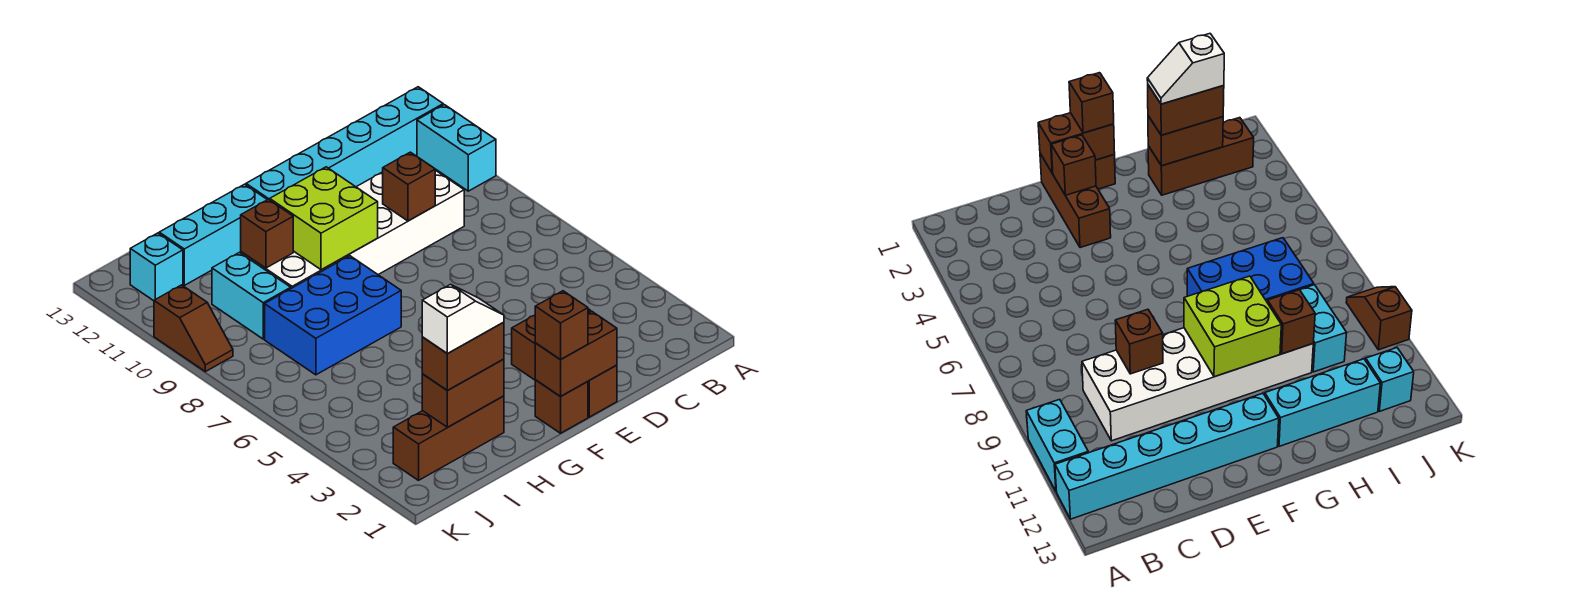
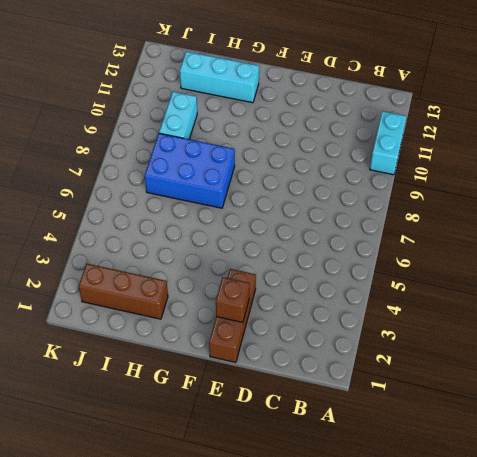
none -> cyan brick A12:F12 level 1
none -> white brick C9:H10 level 1
none -> brown brick F1 level 1

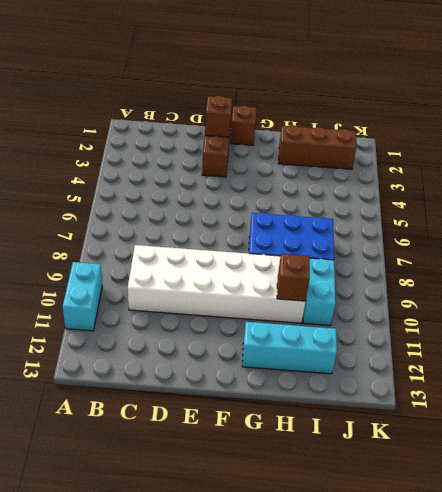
none -> cyan brick A12:F12 level 1
none -> cyan brick J12 level 1
none -> brown slope K9:K10 level 1 top 10

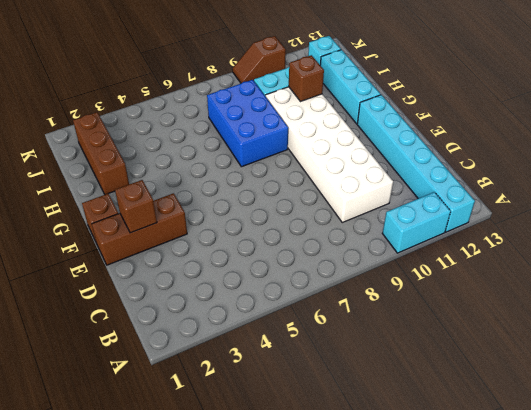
none -> brown brick D9 level 2
none -> brown brick E1:F1 level 2
none -> lime brick F9:G10 level 2

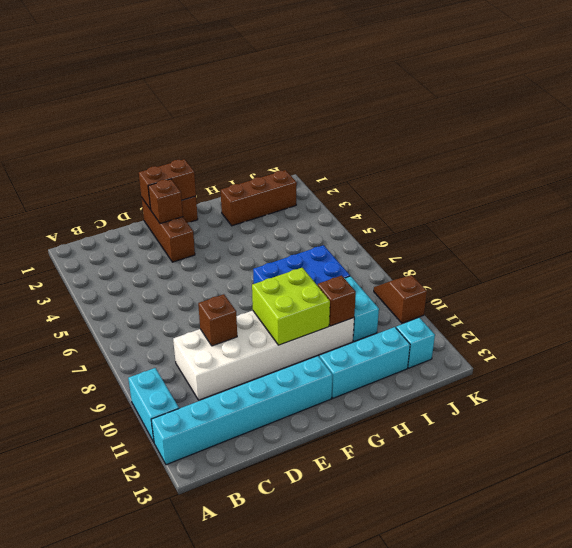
none -> brown brick H2:I2 level 2
none -> brown brick F1 level 3
none -> brown brick H2:I2 level 3

